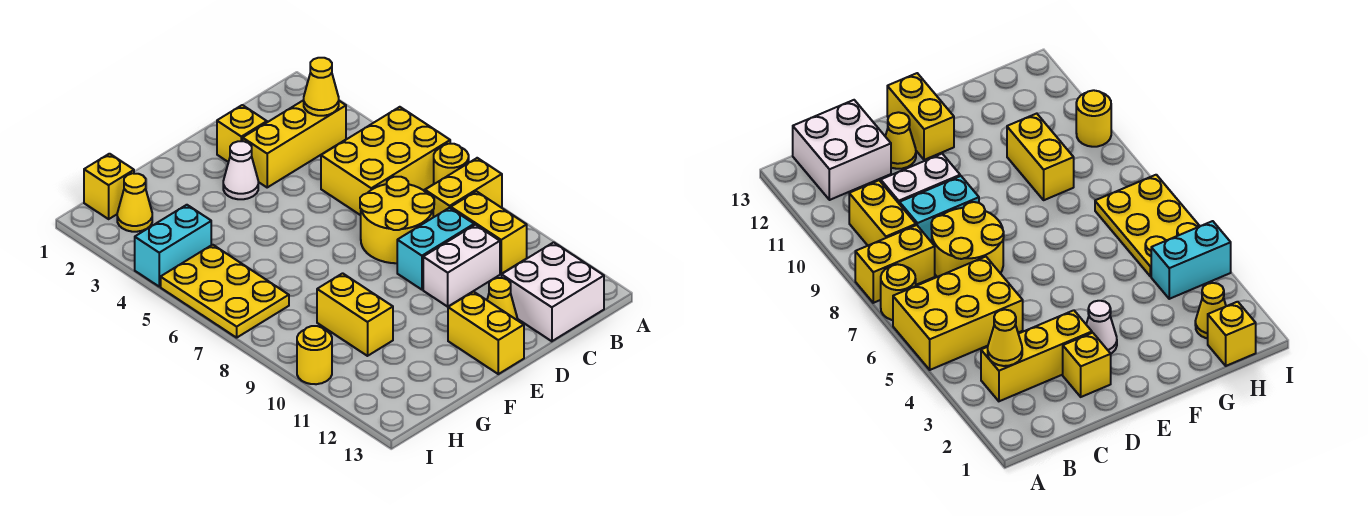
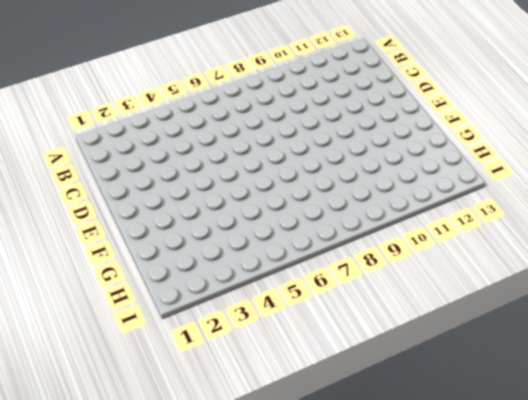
none -> yellow brick A5:C6 level 1
none -> yellow round brick A7 level 1
none -> yellow brick A8:B8 level 1

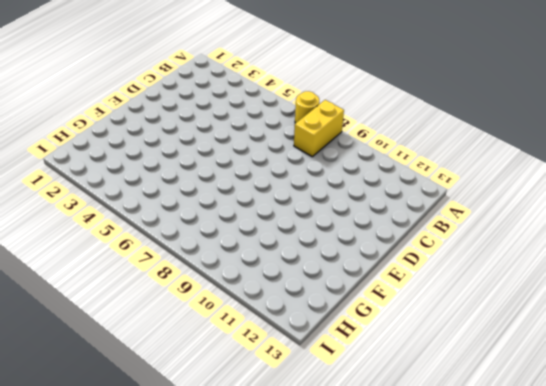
none -> yellow brick A5:C6 level 1
none -> yellow brick B3:D3 level 1
none -> yellow brick B9:B10 level 1

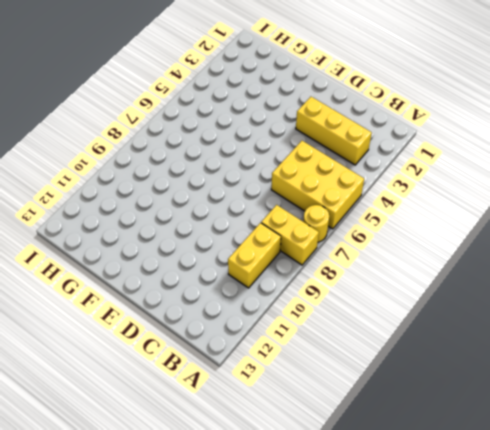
none -> white brick B12:C13 level 1
none -> yellow round brick C7:D8 level 1
none -> cyan brick C9:D9 level 1

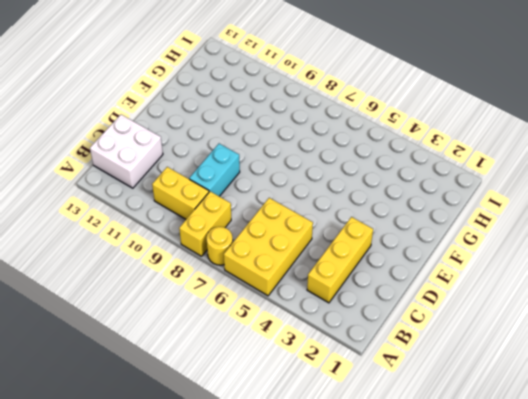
none -> yellow round brick C7:D8 level 1
none -> white brick C10:D10 level 1
none -> yellow brick D2 level 1

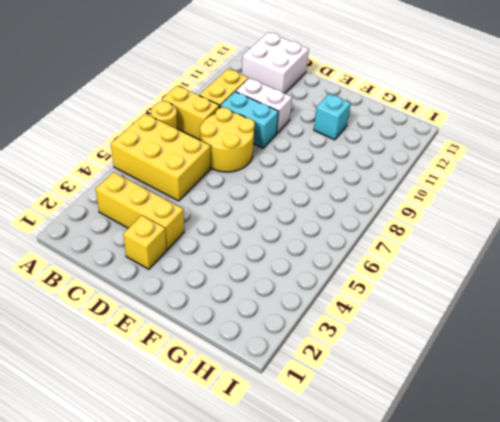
cyan brick F11 level 1 -> none
none -> yellow cone D12 level 1
none -> white cone E3 level 1
none -> yellow brick E12:E13 level 1

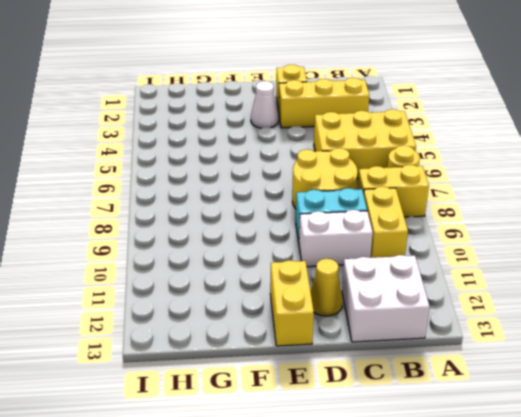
none -> yellow brick G9:G10 level 1
none -> yellow brick H1 level 1
none -> yellow cone H2 level 1

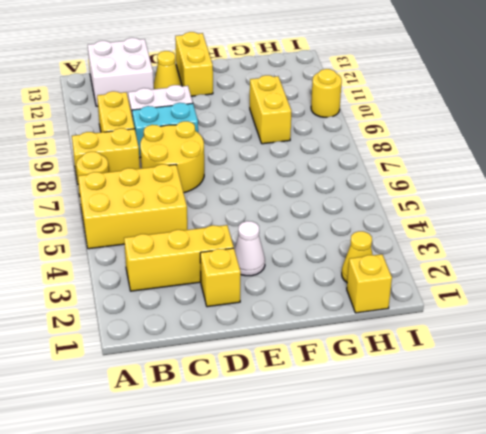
none -> cyan brick H4:I4 level 1
none -> yellow plate H5:I7 level 1
none -> yellow cone B3 level 2

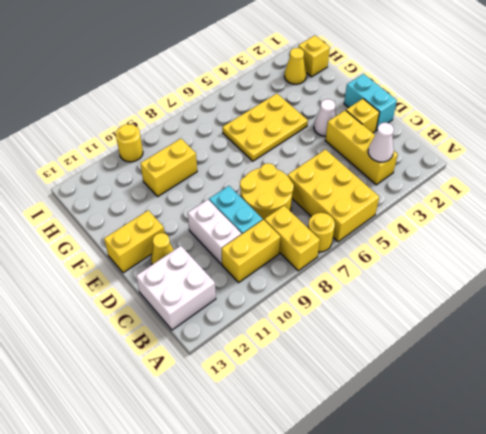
white cone B3 level 2 -> yellow cone B3 level 2
cyan brick D1:E1 level 1 -> cyan brick H4:I4 level 1
yellow plate F4:G6 level 1 -> yellow plate H5:I7 level 1

